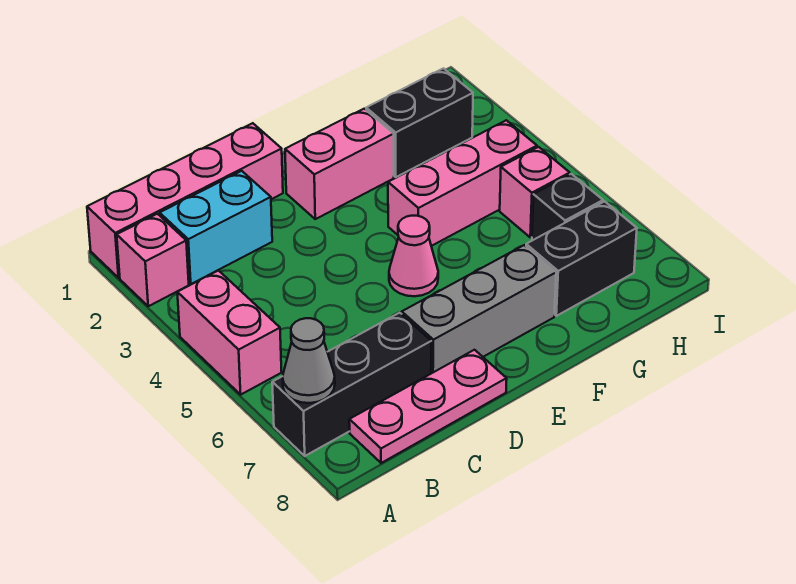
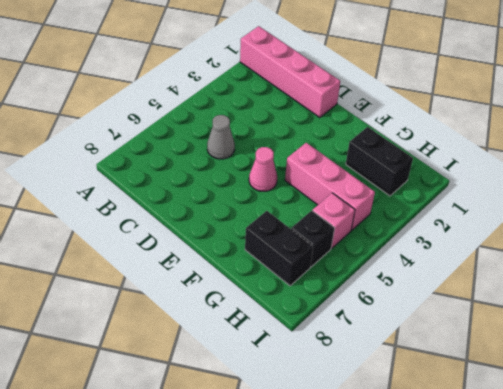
grey cone C5 level 1 -> grey cone A7 level 2
none -> pink brick A2 level 1
none -> pink brick A4:A5 level 1
none -> black brick A7:C7 level 1

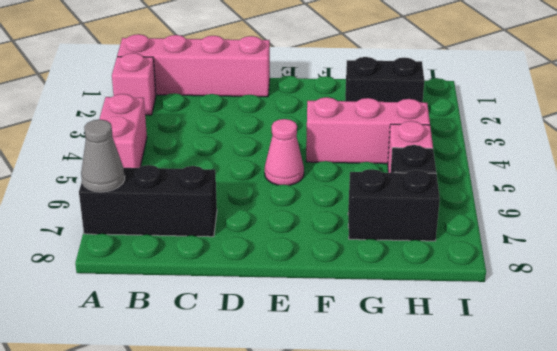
none -> cyan brick B2:C2 level 1
none -> pink plate B8:D8 level 1
none -> grey brick D7:F7 level 1

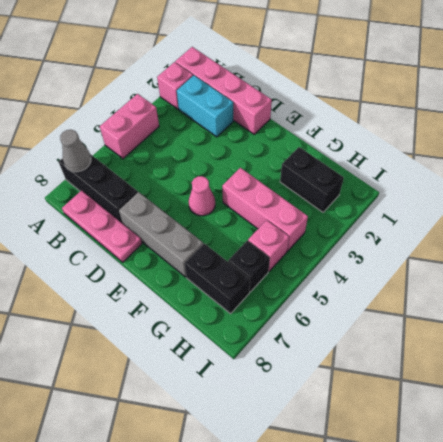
none -> pink brick E2:F2 level 1

